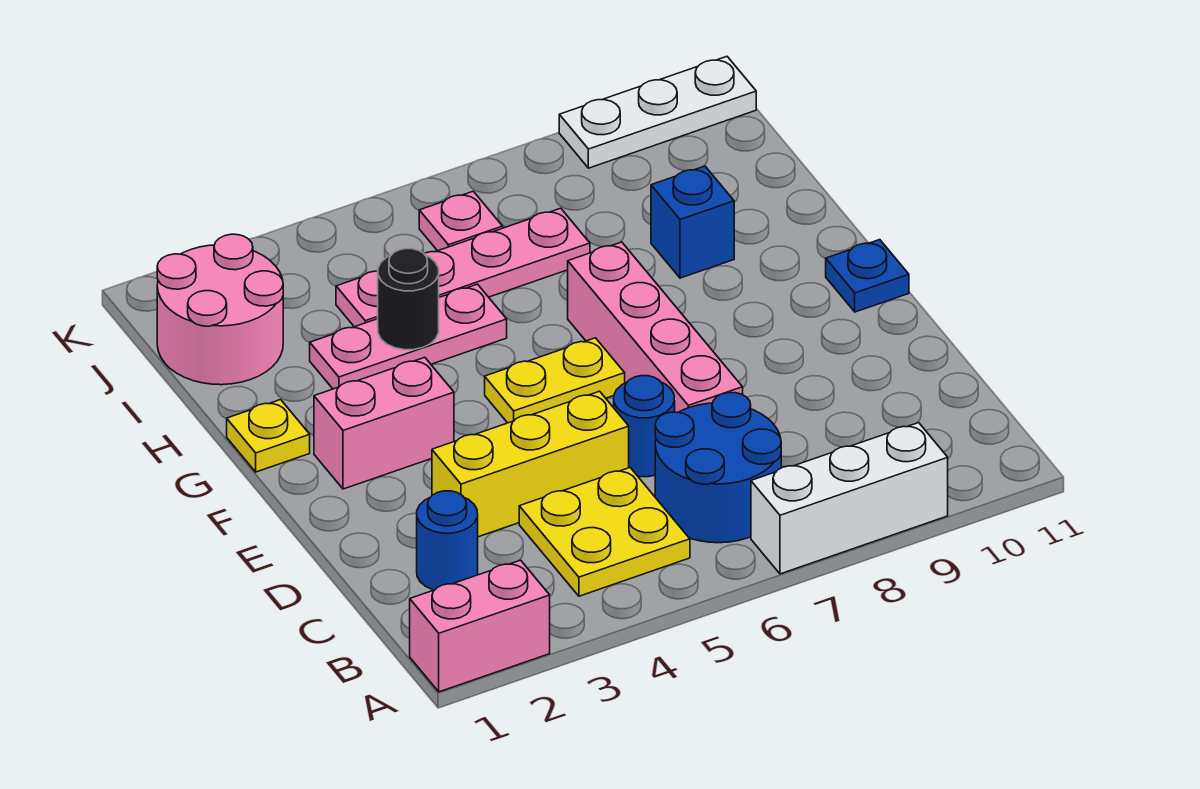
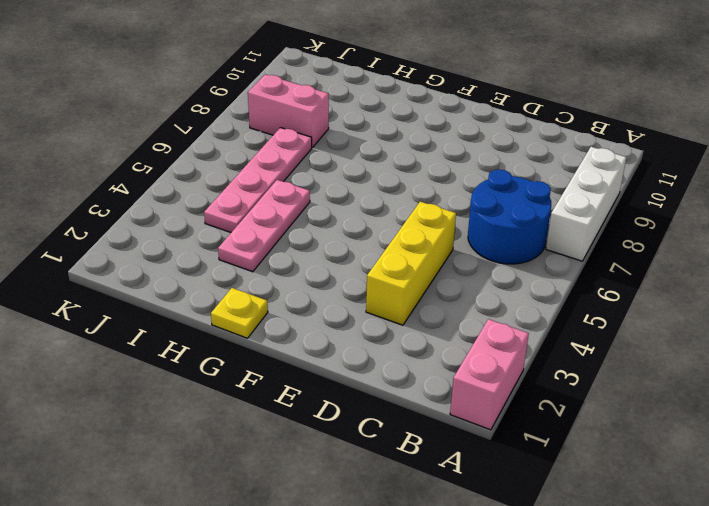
pink brick I8:J8 level 1 -> pink brick F2:F3 level 1
none -> yellow plate B4:C5 level 1
none -> blue round brick C2 level 1
none -> blue round brick D6 level 1

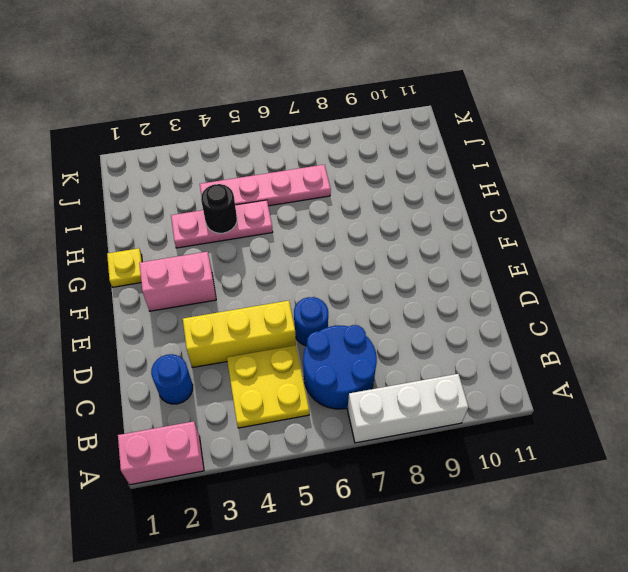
none -> pink brick D7:G7 level 1
none -> yellow plate F5:F6 level 1
none -> blue plate F11 level 1

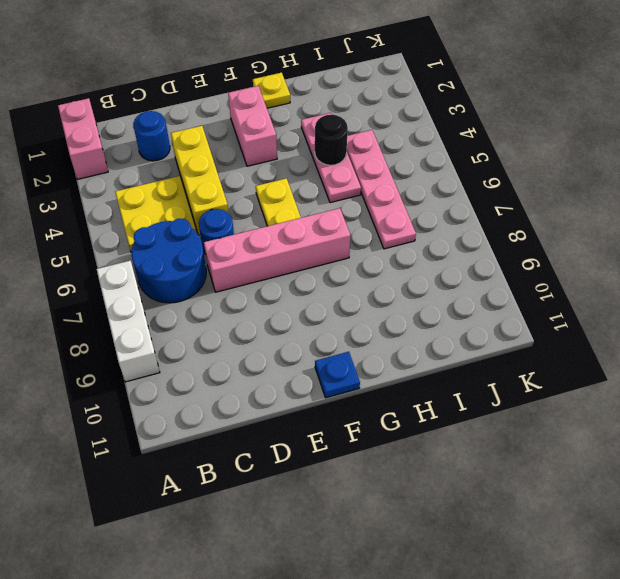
none -> blue brick H9 level 1
none -> pink round brick I1:J2 level 1
none -> pink plate J6 level 1

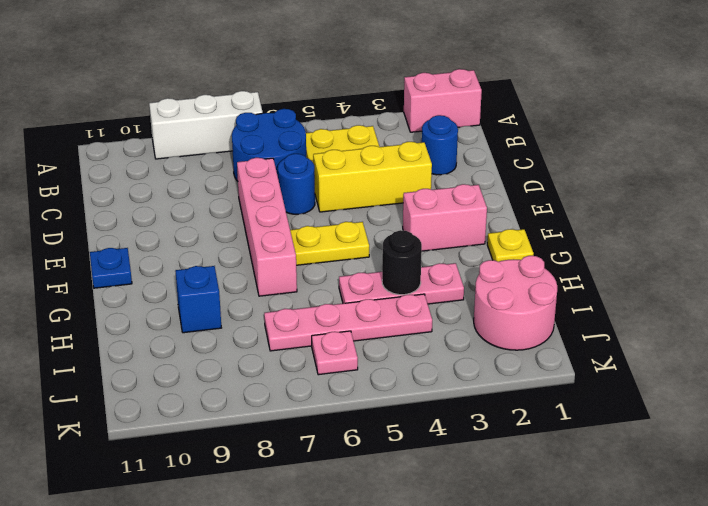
none -> white plate K9:K11 level 1

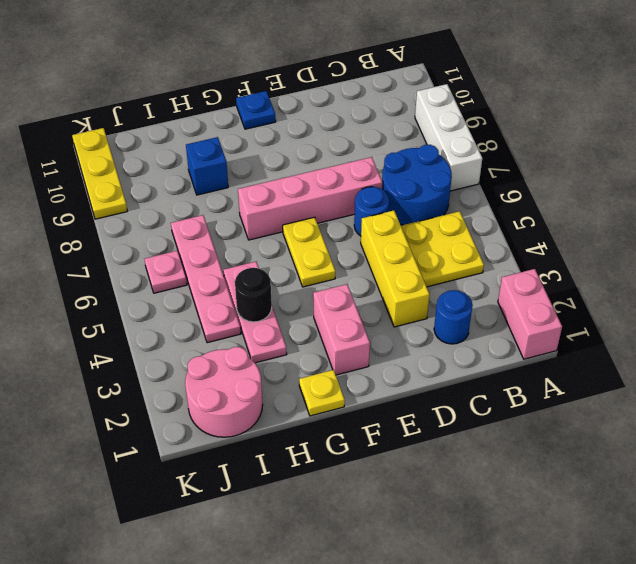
yellow plate K9:K11 level 1 -> white plate K9:K11 level 1

